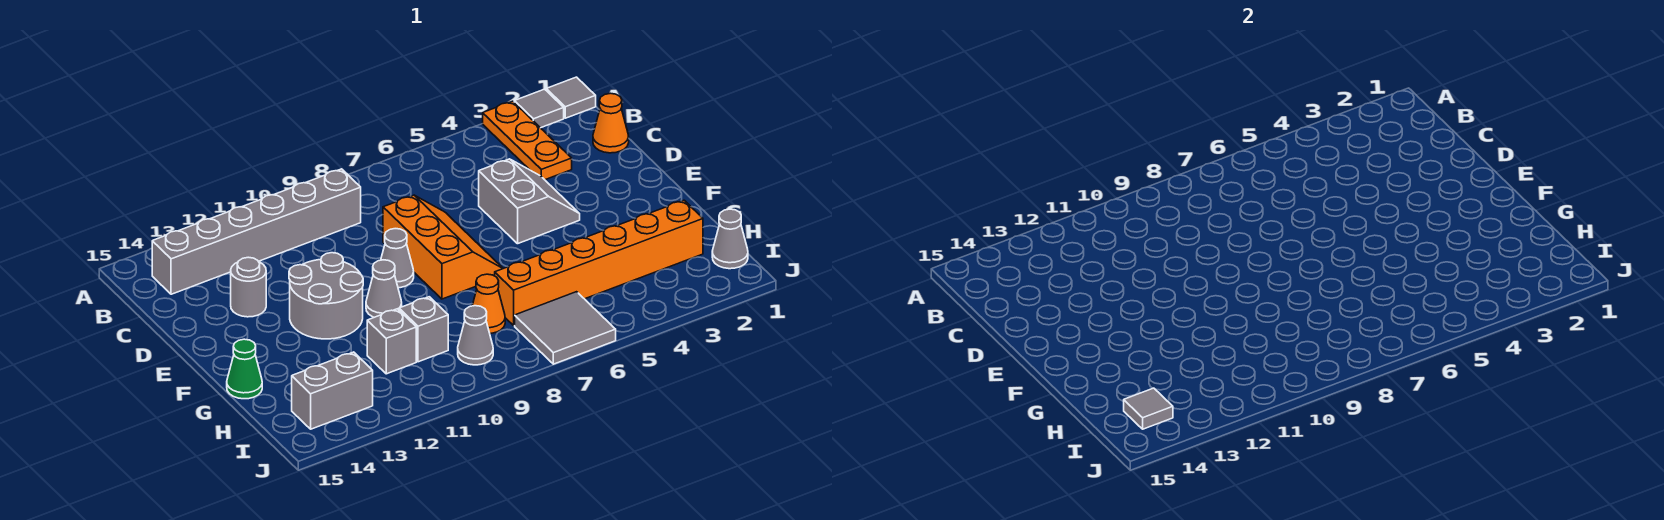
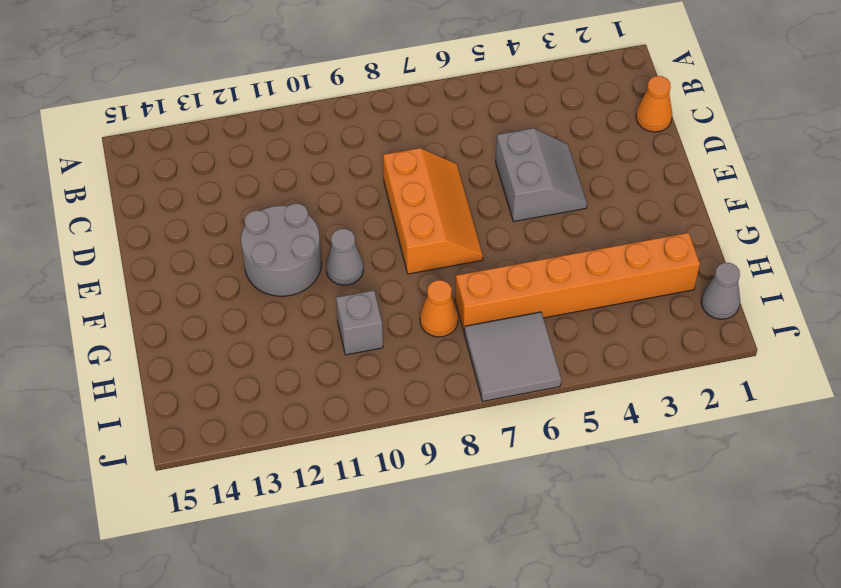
none -> grey tile A1 level 1
none -> grey tile A2 level 1
none -> orange plate A3:C3 level 1

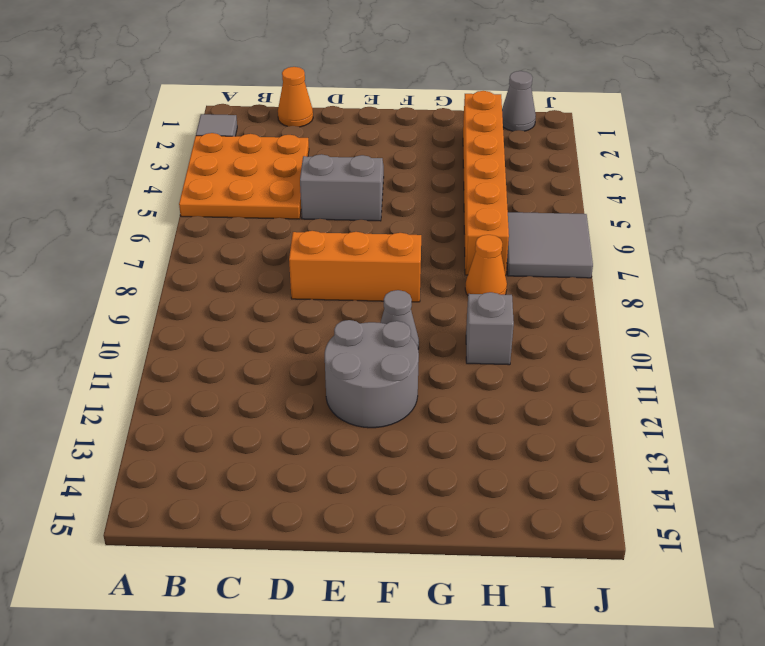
orange plate A3:C5 level 1 -> orange plate A3:C3 level 1
none -> grey tile A1 level 1
none -> grey brick B9:B14 level 1
none -> grey round brick D13 level 1

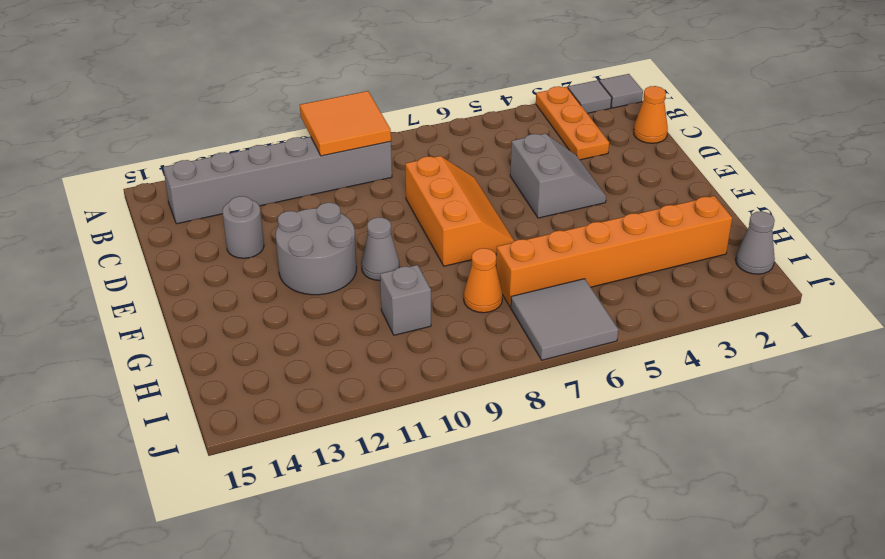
orange tile A9:B10 level 2 -> none
none -> grey cone E9 level 1
none -> green cone G15 level 1
none -> grey brick H11 level 1

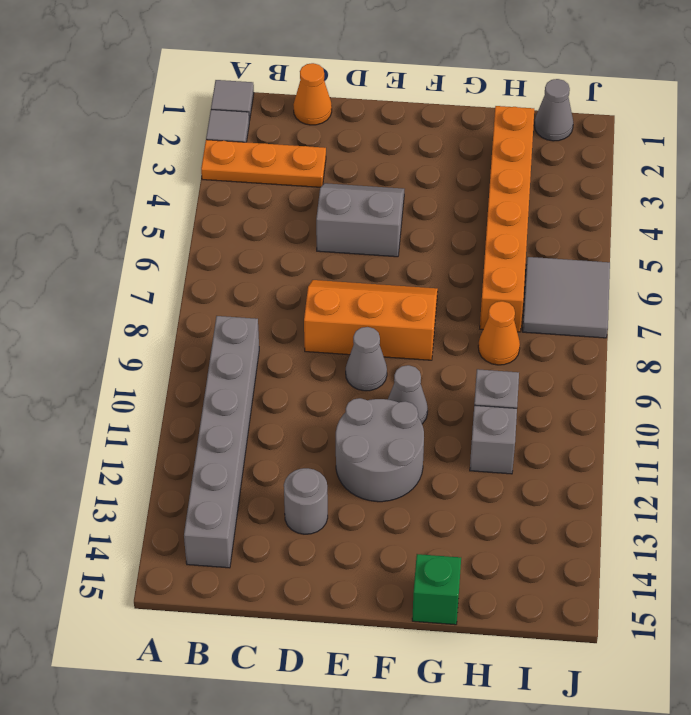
green brick G15 level 1 -> green cone G15 level 1
none -> grey cone I9 level 1
none -> grey brick I13:I14 level 1
none -> grey tile I14 level 2

